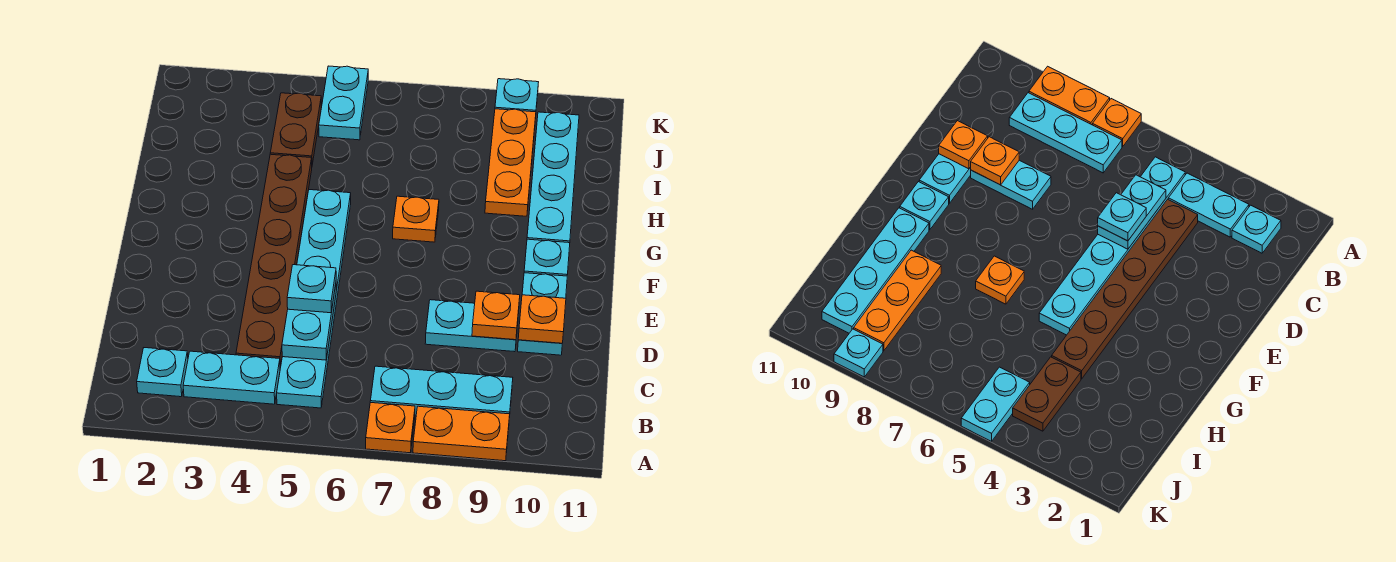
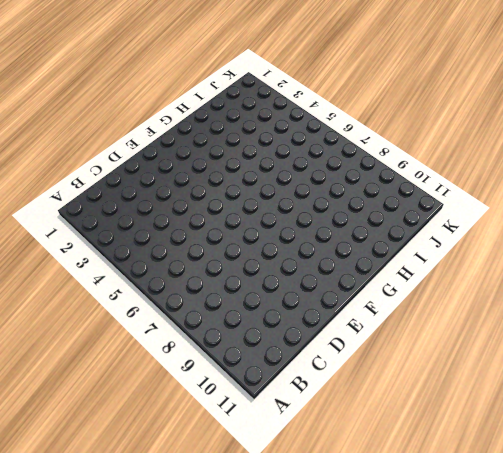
none -> orange plate A7 level 1
none -> orange plate A8:A9 level 1
none -> cyan plate B2 level 1

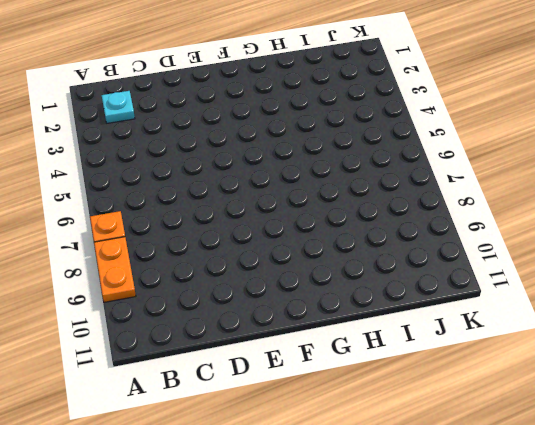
none -> cyan plate B3:B4 level 1
none -> cyan plate B5:G5 level 1
none -> cyan plate B7:B9 level 1

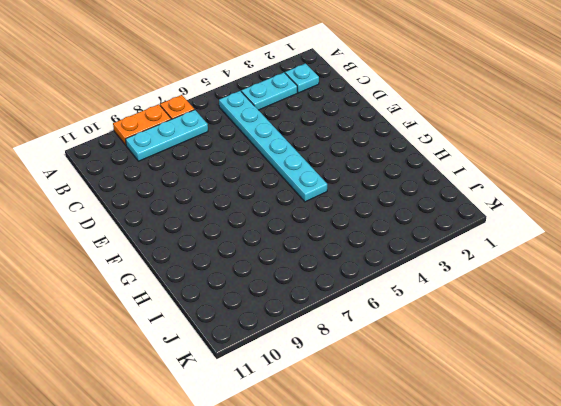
none -> brown plate C4:H4 level 1
none -> cyan plate D8:D9 level 1
none -> cyan plate D10:E10 level 1

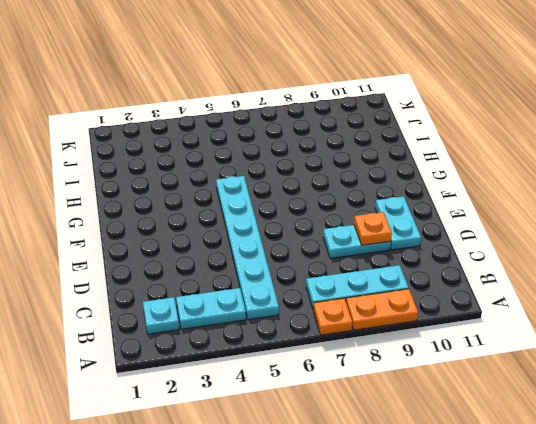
none -> brown plate C4:H4 level 1
none -> cyan plate F10 level 1
none -> orange plate G7 level 1

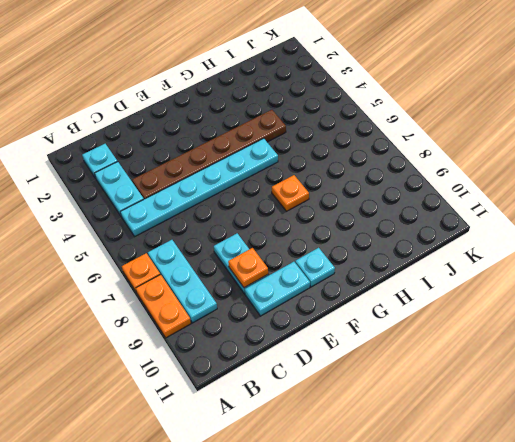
none -> cyan plate G10:J10 level 1
none -> orange plate H9:J9 level 1
none -> brown plate I4:J4 level 1

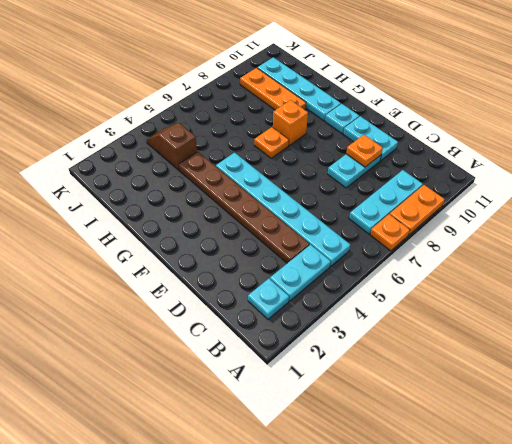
orange brick G8 level 1 -> none
brown slope I4:J4 level 1 top I -> brown plate I4:J4 level 1
none -> cyan plate J5:K5 level 1
none -> cyan plate K9 level 1
none -> cyan plate C5:D5 level 2

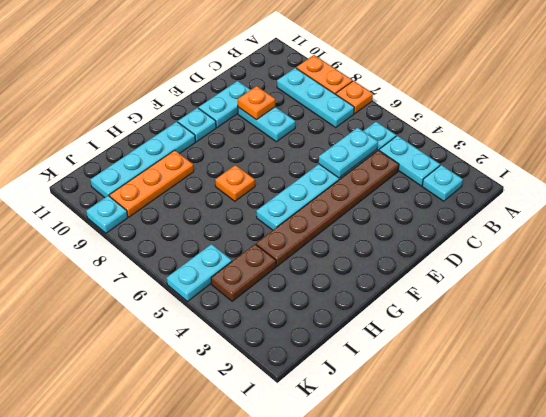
none -> orange plate D10 level 2
none -> cyan plate D5 level 3

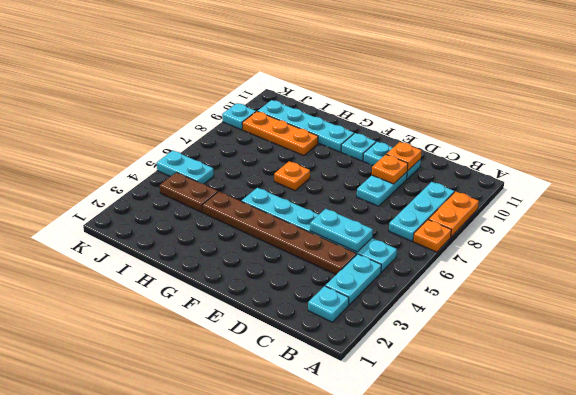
none -> cyan plate D5 level 3

